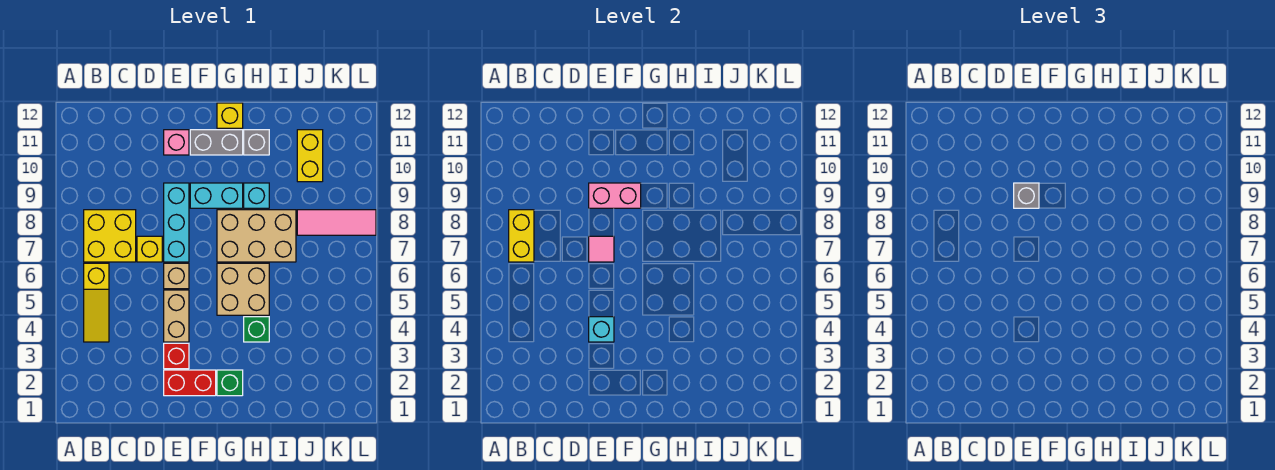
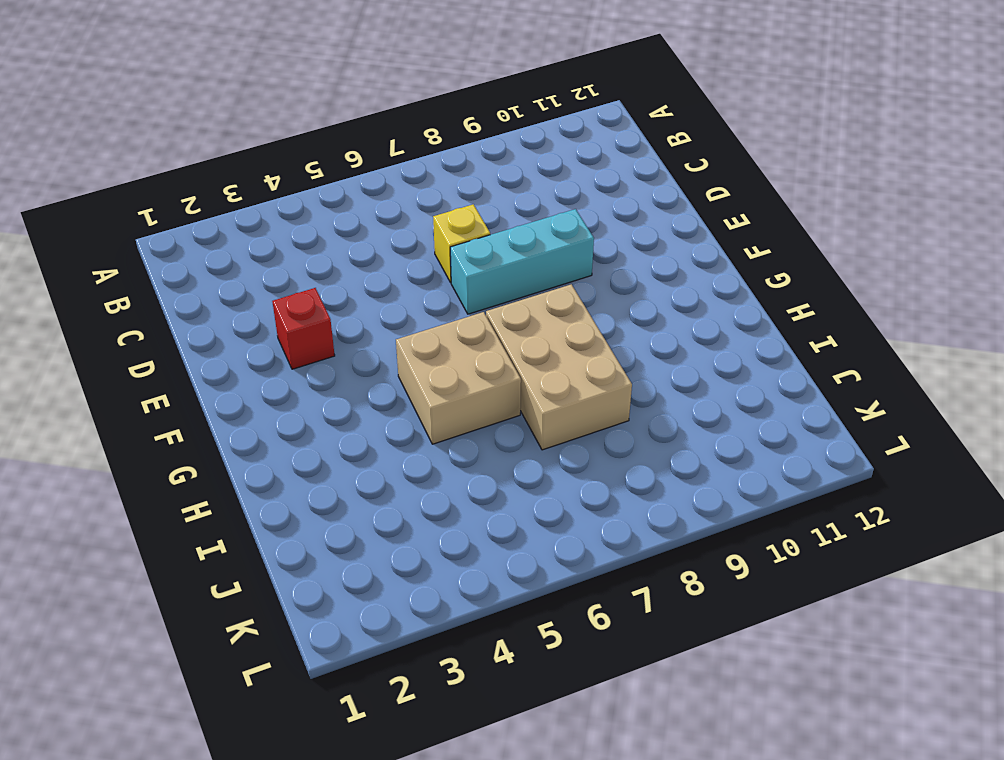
none -> yellow slope B4:B6 level 1 top 6
none -> yellow brick B7:C8 level 1
none -> red brick E2:F2 level 1

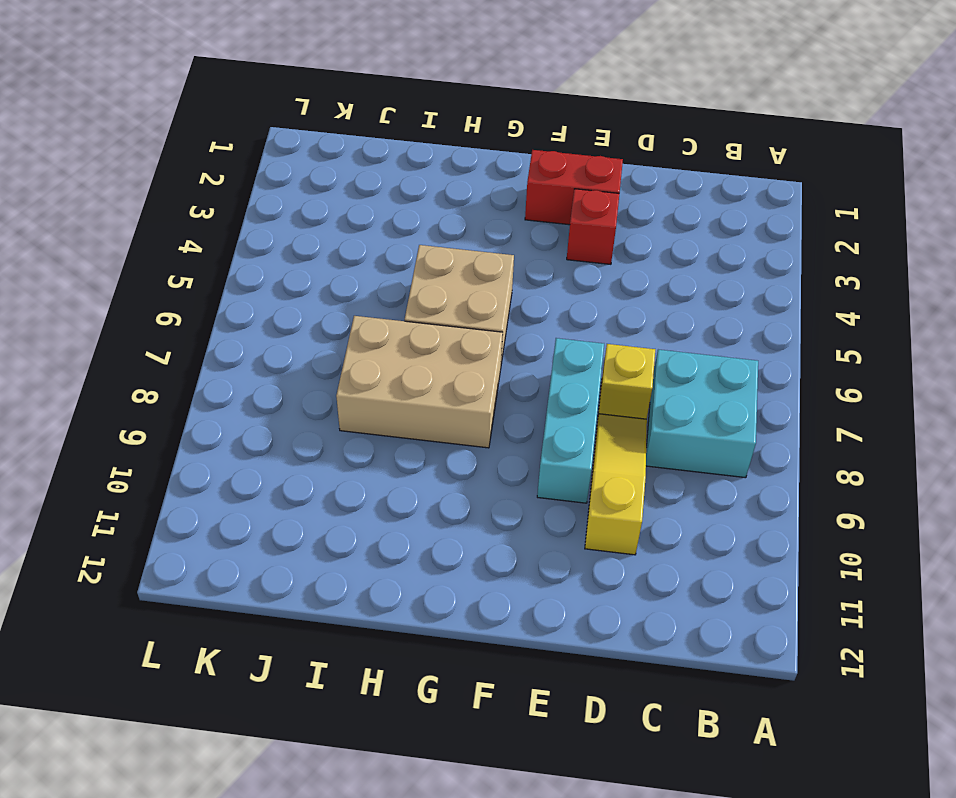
cyan brick B7:C8 level 1 -> yellow brick B7:C8 level 1
yellow slope D8:D10 level 1 top 10 -> yellow slope B4:B6 level 1 top 6
none -> tan brick E4:E5 level 1
none -> tan brick E6 level 1
none -> pink brick E11 level 1

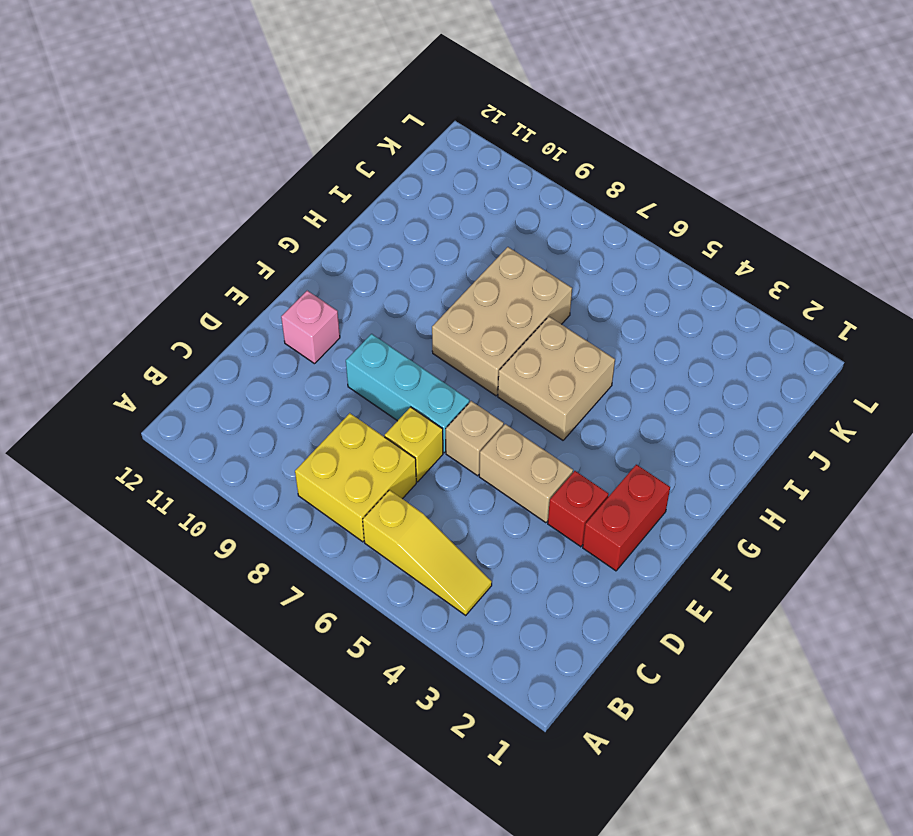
none -> cyan brick F9:G9 level 1
none -> grey brick F11:G11 level 1
none -> green brick G2 level 1

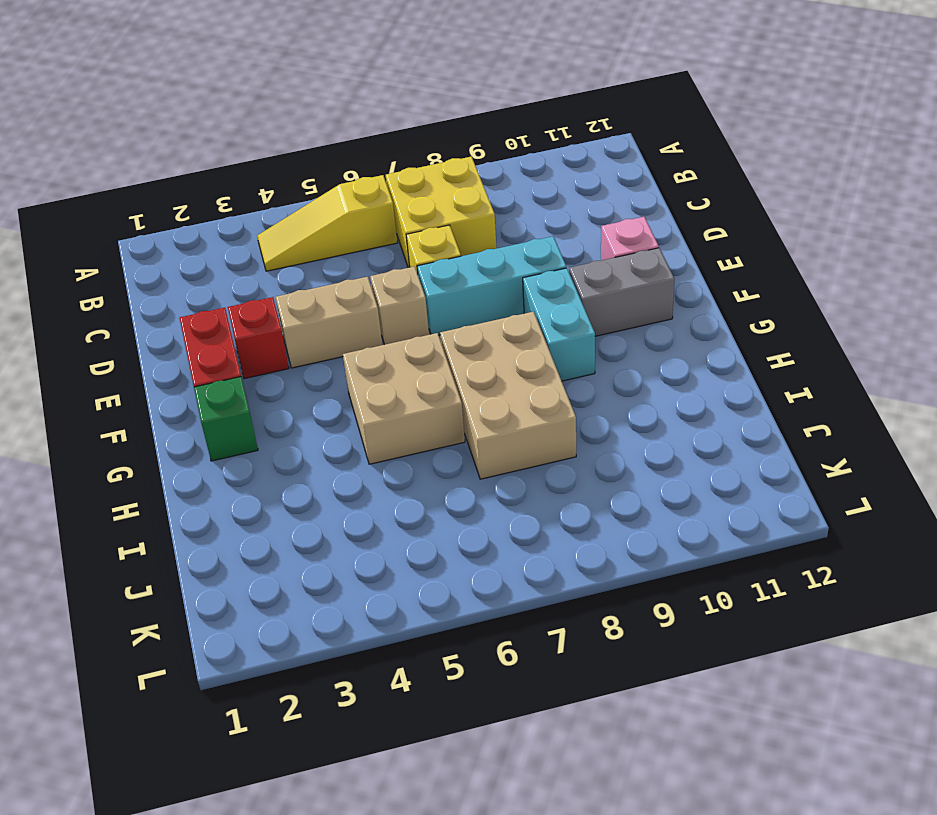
grey brick F10:F11 level 1 -> grey brick F11:G11 level 1
none -> yellow brick G12 level 1
none -> green brick H4 level 1
none -> cyan brick H9 level 1

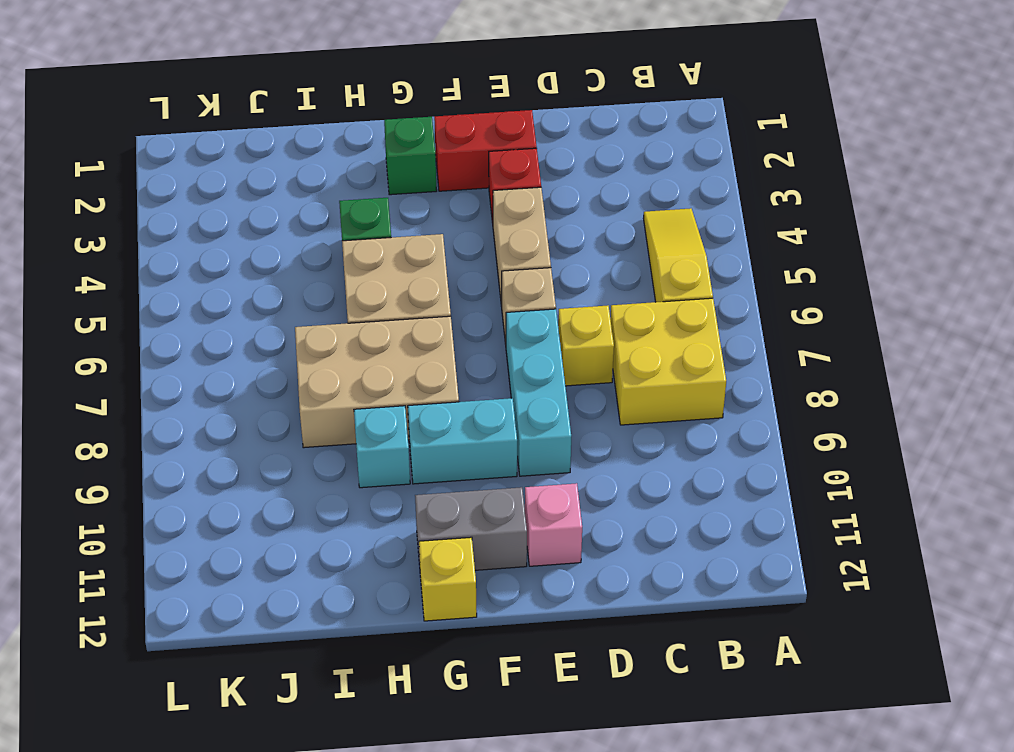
none -> grey brick H11 level 1
none -> pink tile J8:L8 level 1
none -> yellow brick J10:J11 level 1

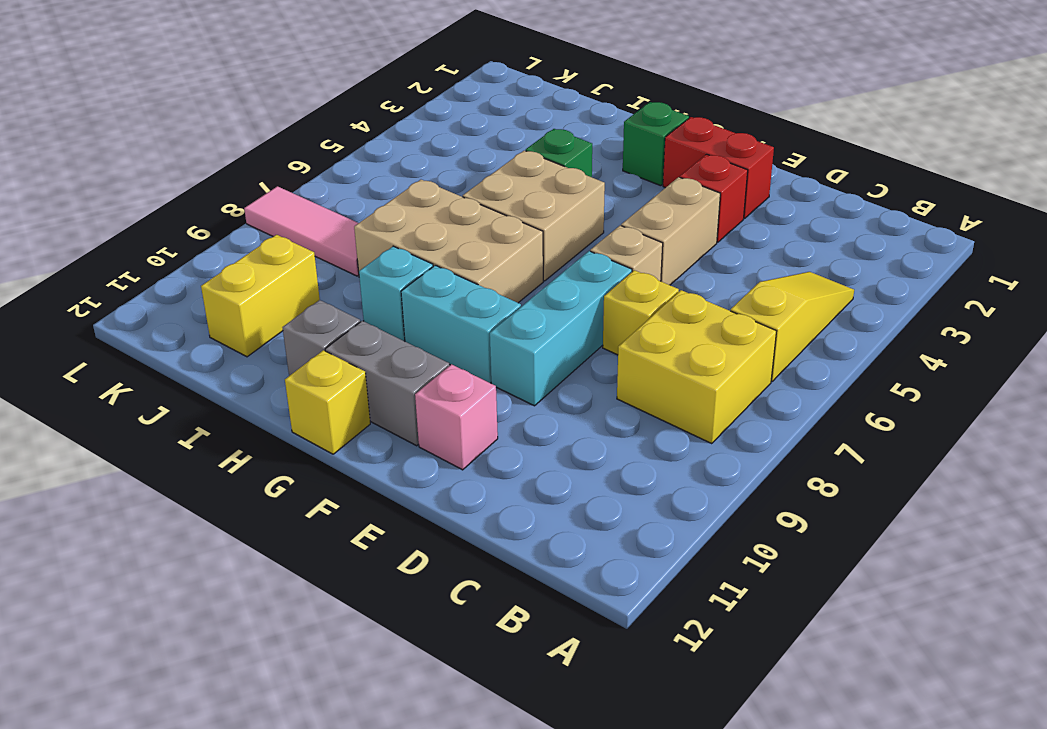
none -> yellow brick B7:B8 level 2
none -> cyan brick E4 level 2
none -> pink tile E7 level 2

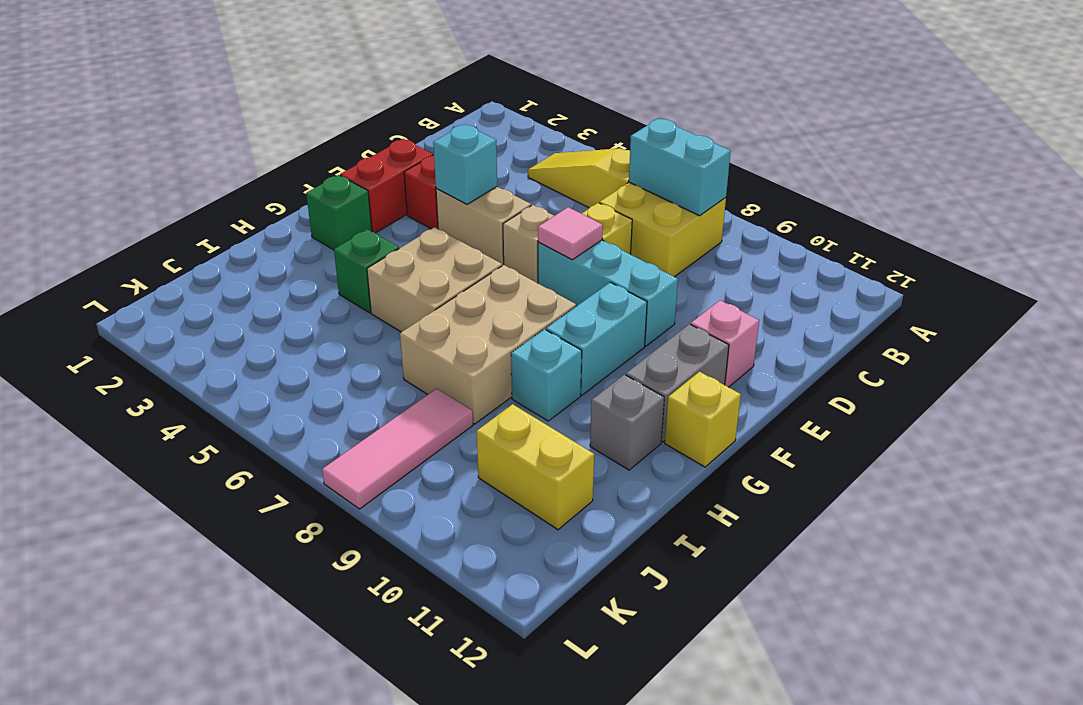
cyan brick B7:B8 level 2 -> yellow brick B7:B8 level 2
none -> pink brick E9:F9 level 2
none -> grey brick E9 level 3

